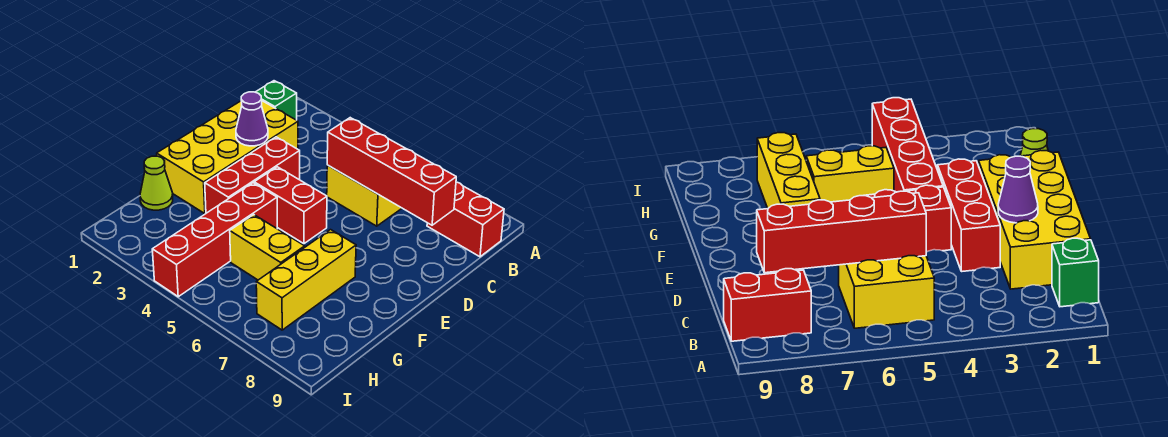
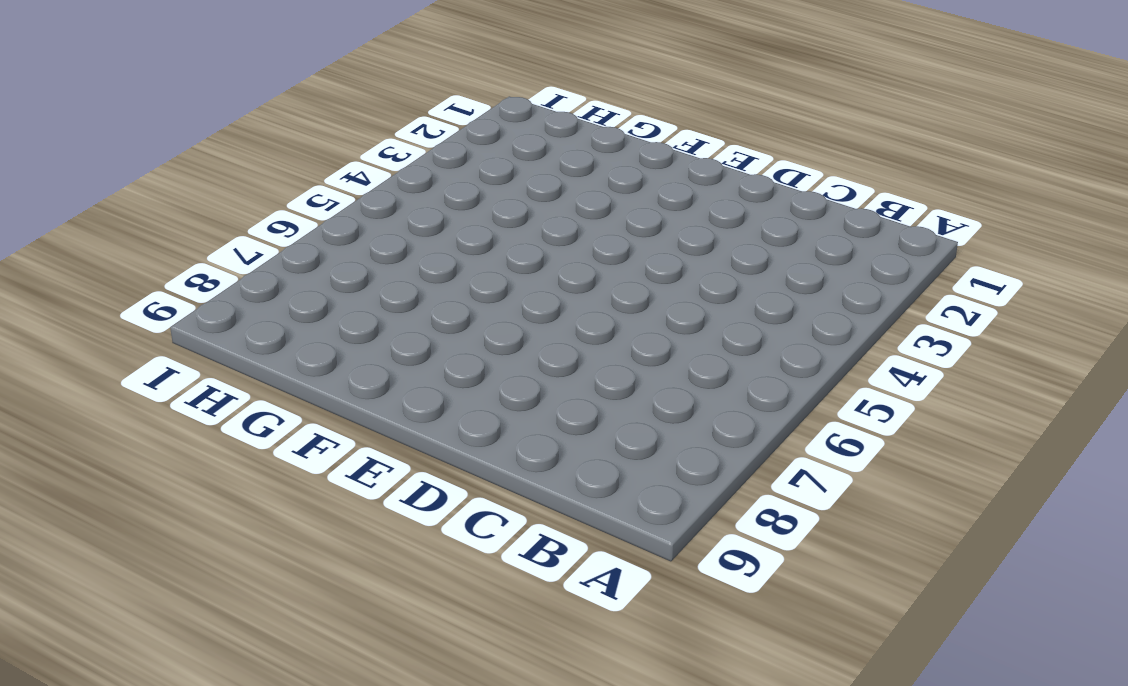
none -> green brick B1 level 1
none -> yellow brick B5:C6 level 1
none -> red brick B8:B9 level 1

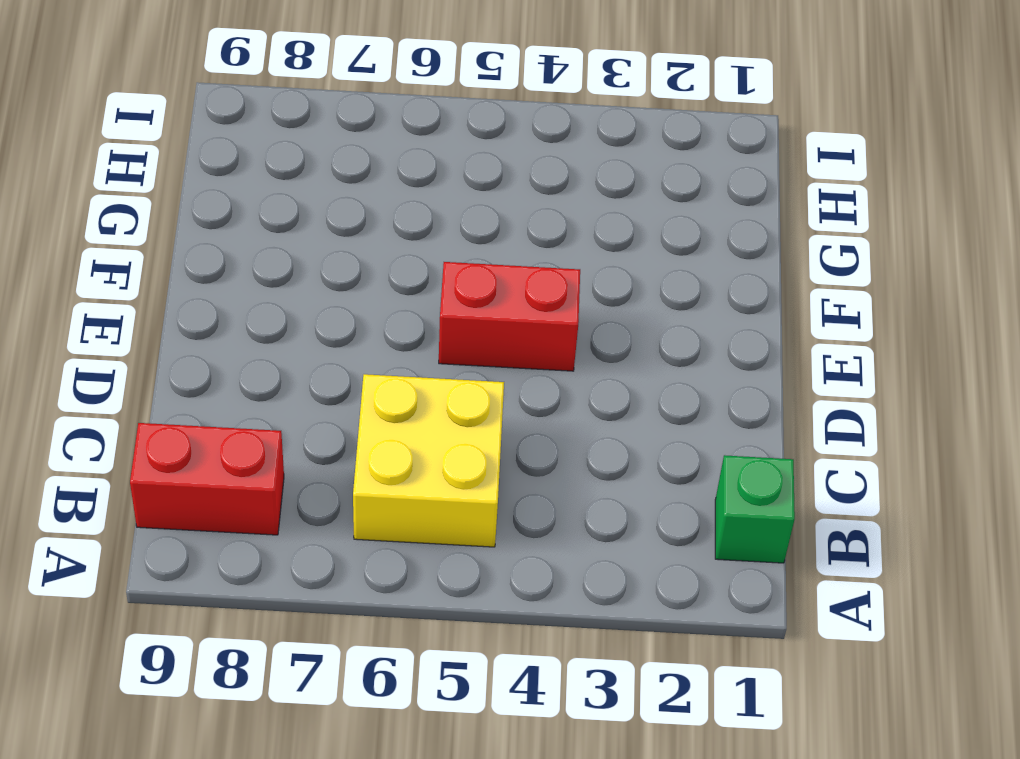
none -> yellow brick C1:F2 level 1
none -> red brick D3:F3 level 1
none -> red brick F4:I4 level 1

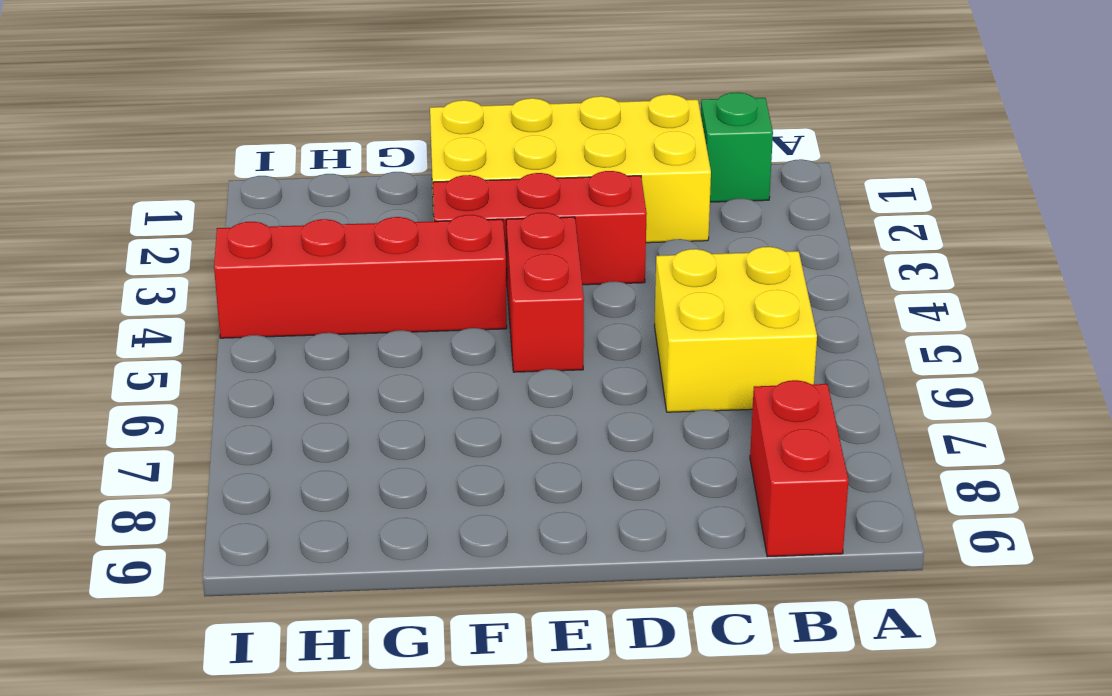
none -> yellow brick F7:H7 level 1
none -> lime cone G1 level 1
none -> yellow brick G5:G6 level 1

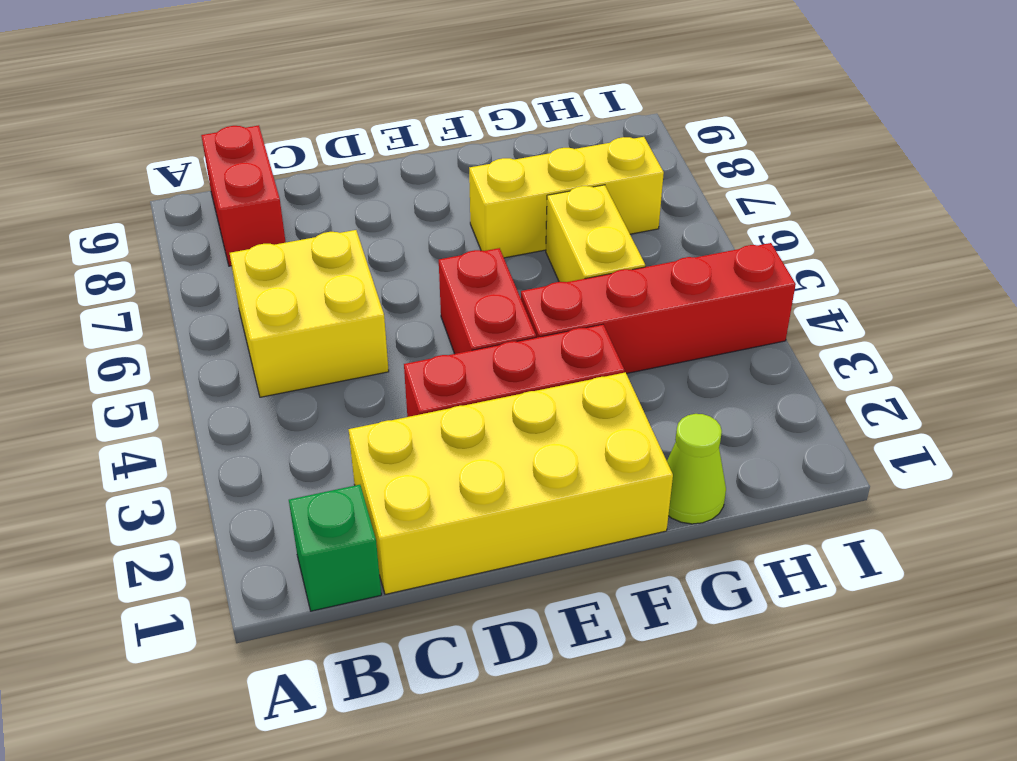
none -> red brick C5:C8 level 2
none -> purple cone D2 level 2

